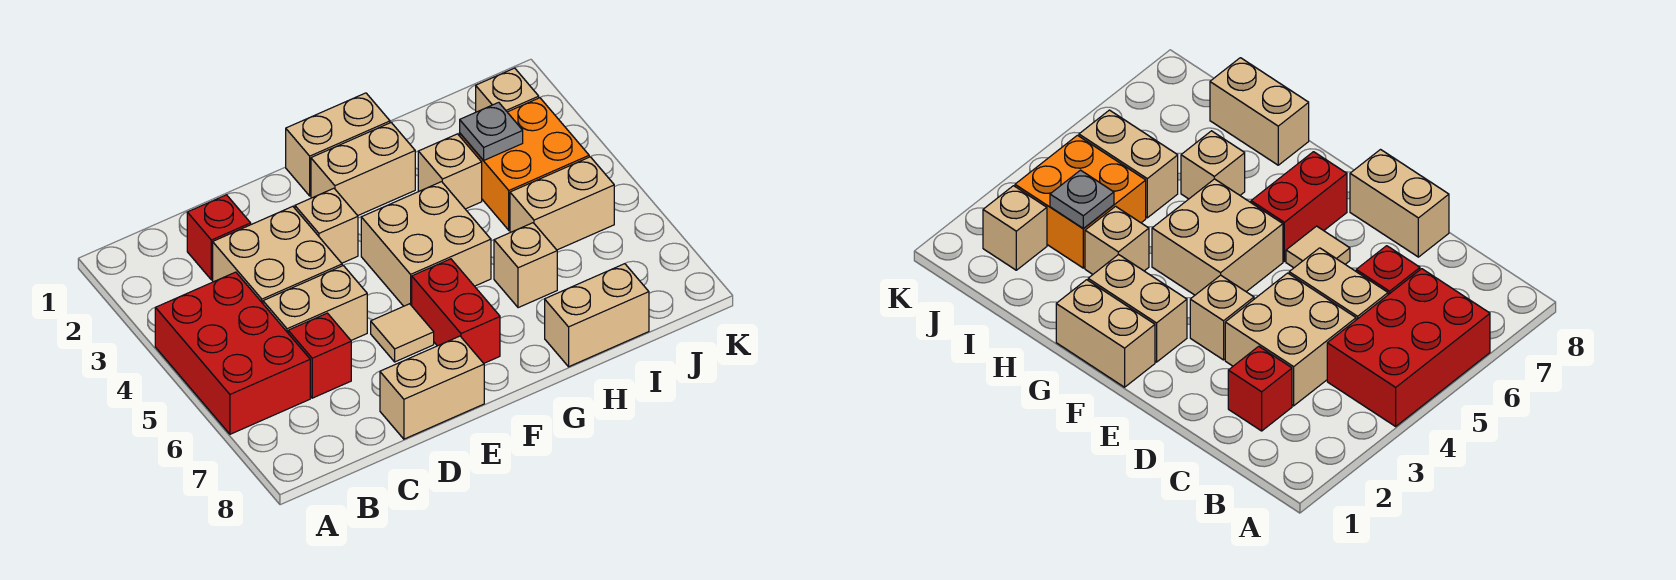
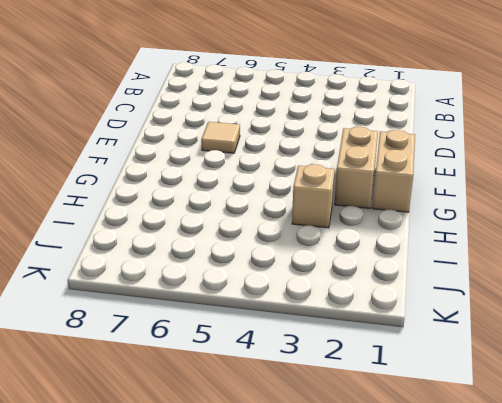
none -> red brick A4:B6 level 1
none -> red brick C2 level 1
none -> tan brick C3:D4 level 1

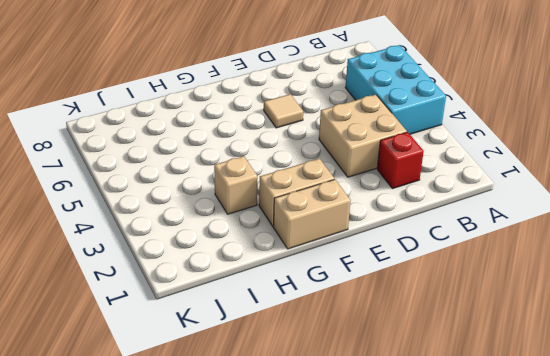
cyan brick A4:B6 level 1 -> red brick A4:B6 level 1
none -> tan brick C5:D5 level 1
none -> red brick C6 level 1
none -> tan brick D8:E8 level 1

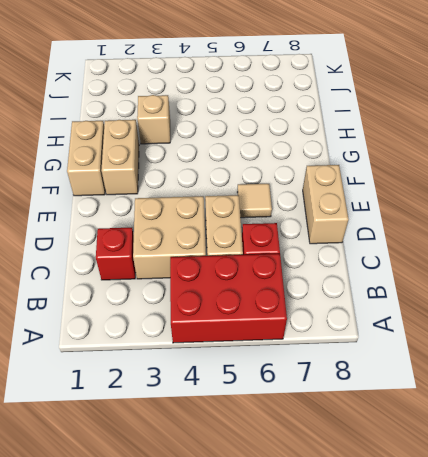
none -> tan brick E3 level 1
none -> tan brick F4:G5 level 1
none -> red brick F6:F7 level 1

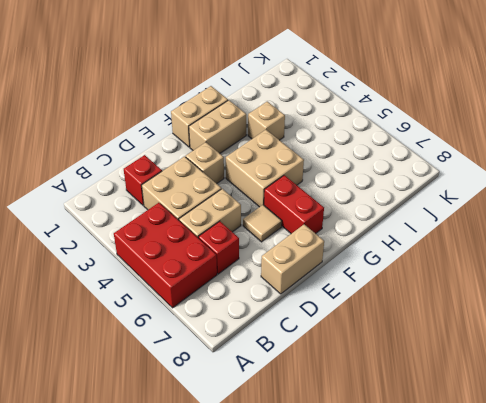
none -> tan brick H6 level 1
none -> tan brick H8:I8 level 1
none -> orange brick I3:J4 level 1

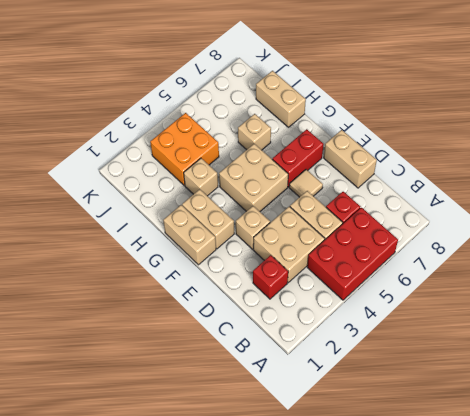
none -> tan brick I5:J5 level 1
none -> tan brick J2 level 1
none -> grey plate I3 level 2

